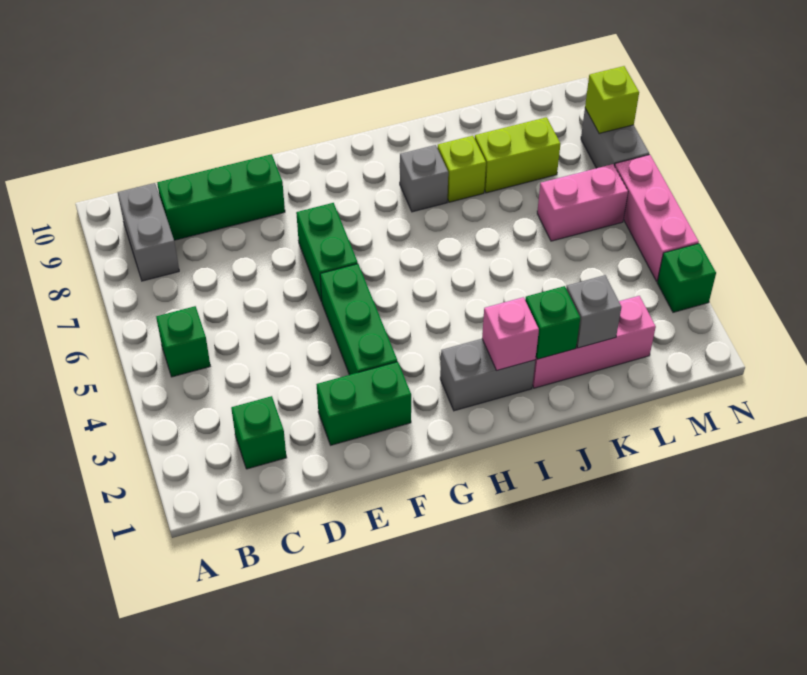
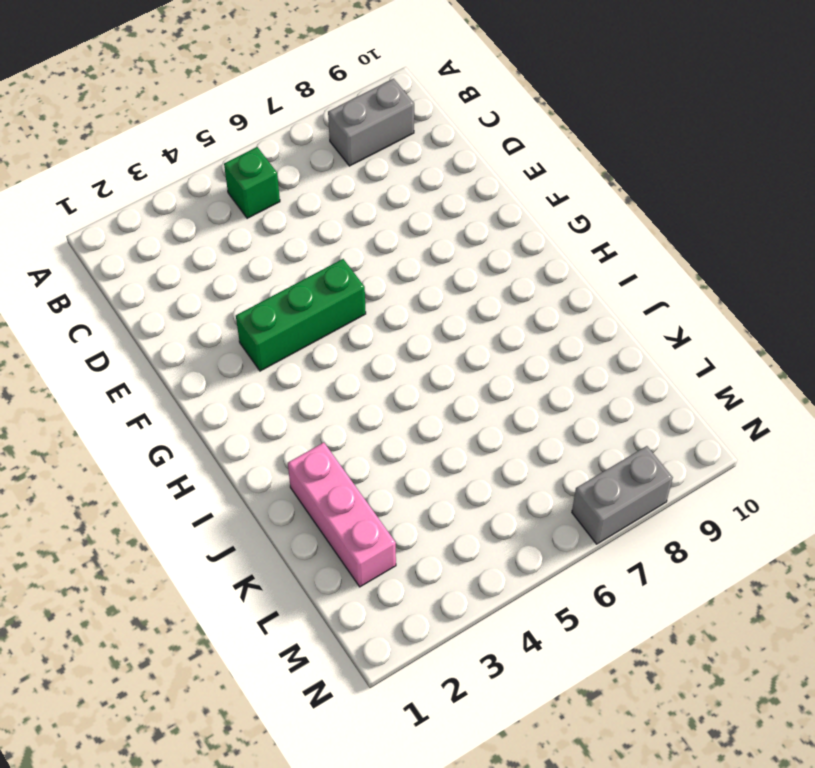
none -> green brick C2 level 1
none -> green brick C9:E9 level 1
none -> green brick E2:F2 level 1

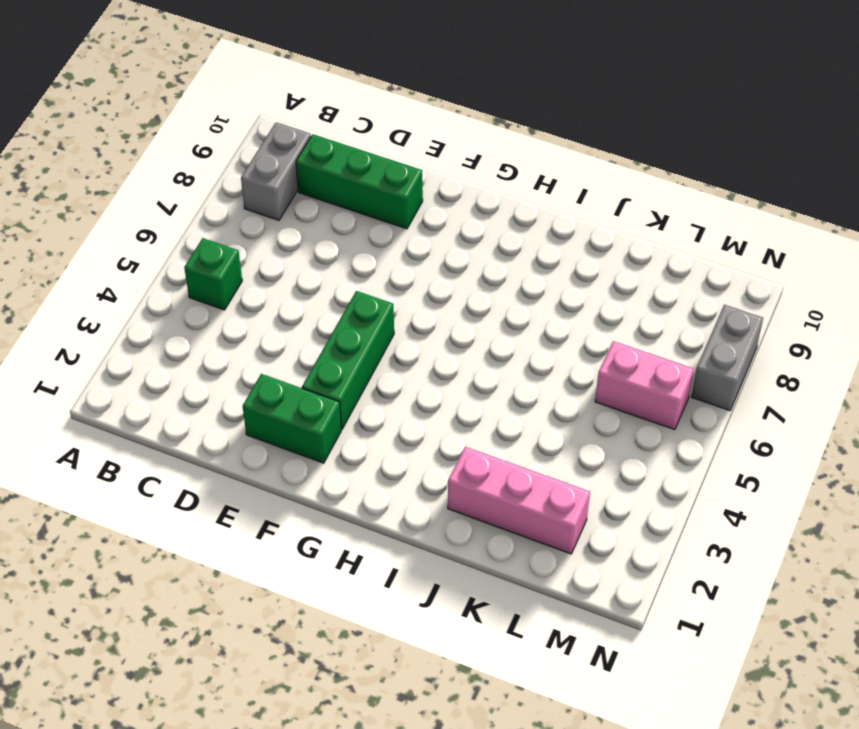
none -> green brick C2 level 1
none -> green brick F6:F7 level 1
none -> grey brick H2:I2 level 1

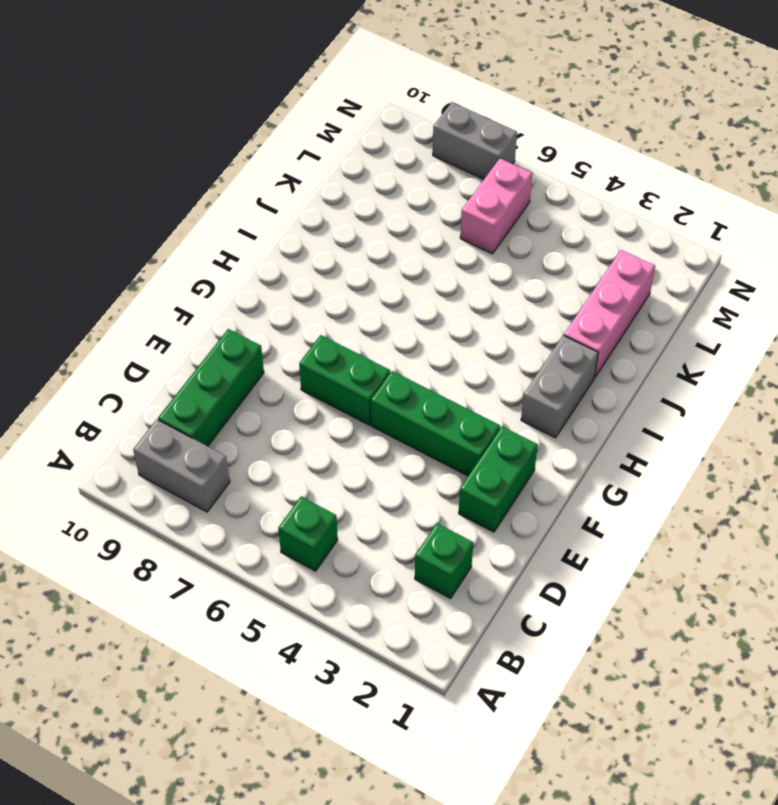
none -> grey brick I8 level 1
none -> lime brick J8 level 1
none -> lime brick K8:L8 level 1

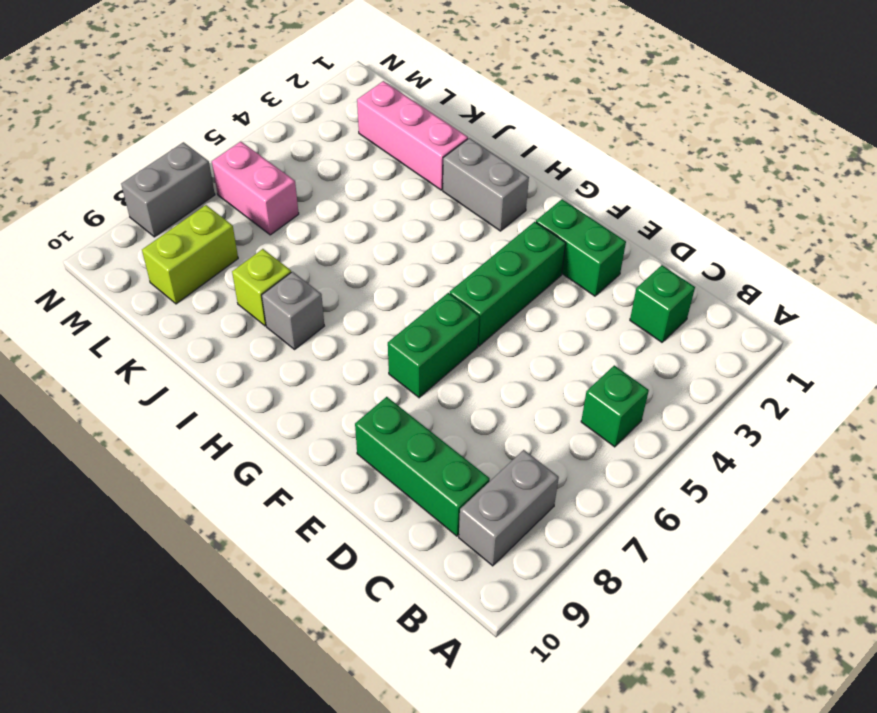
lime brick L8:L9 level 1 -> lime brick K8:L8 level 1
none -> green brick N3 level 1
none -> pink brick N4:N6 level 1
none -> pink brick I2 level 2

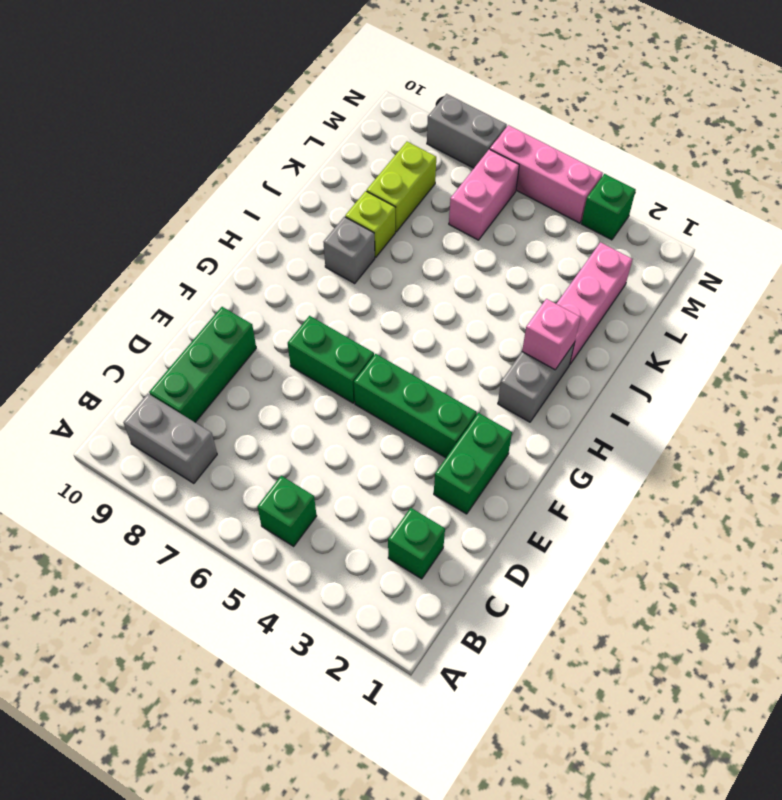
none -> green brick J2 level 2
none -> grey brick K2 level 2
none -> lime brick N8 level 2

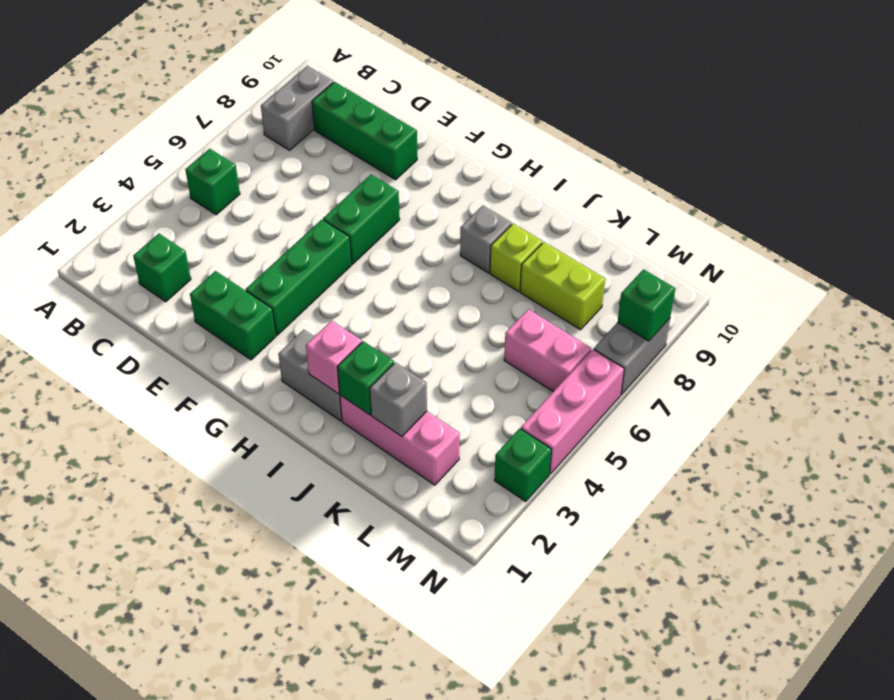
green brick N8 level 2 -> lime brick N8 level 2

